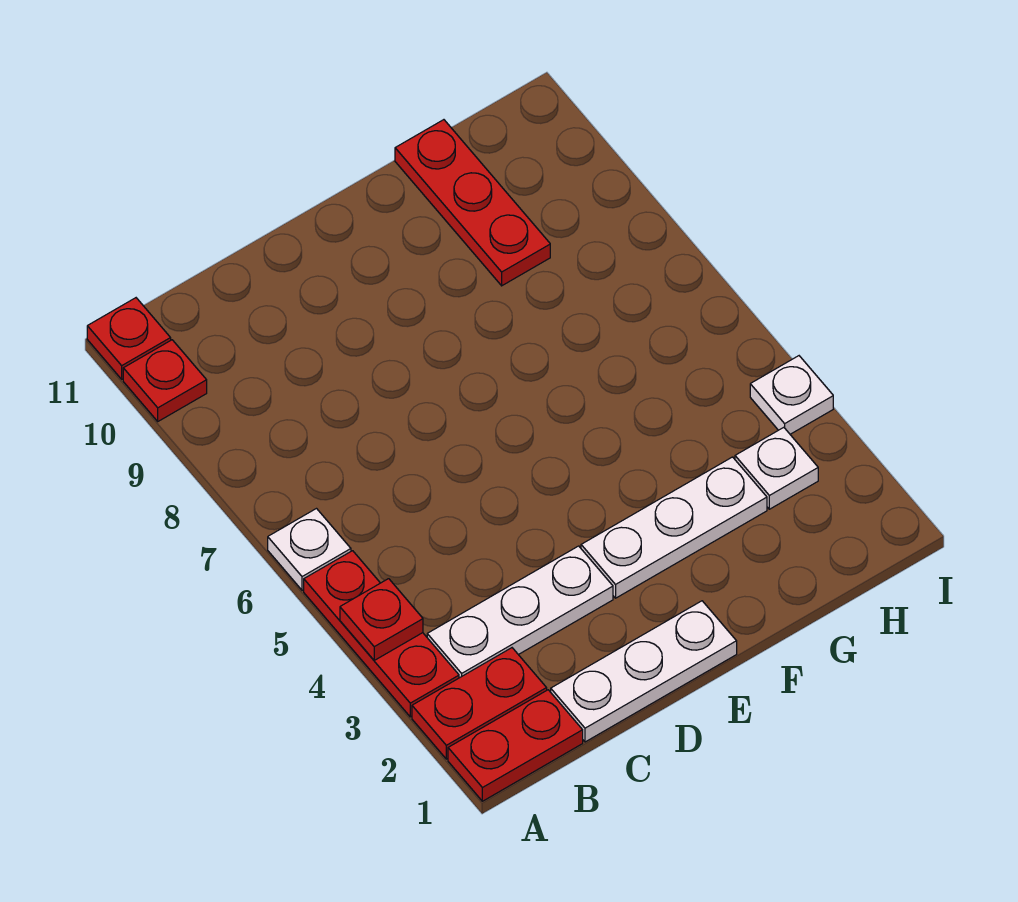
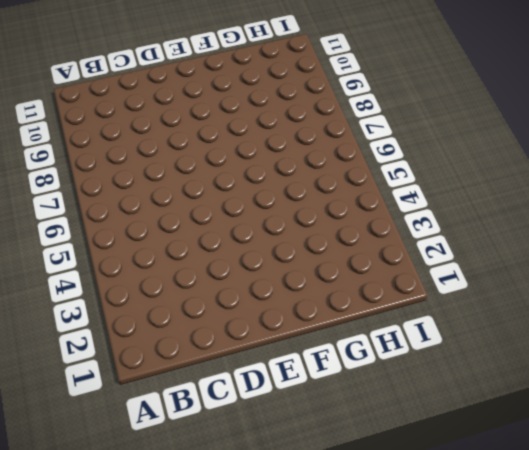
none -> red plate A1:B1 level 1
none -> red plate A2:B2 level 1
none -> red plate A3:A5 level 1

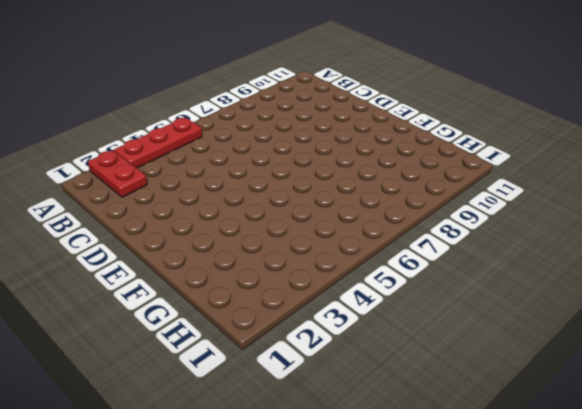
none -> red plate A1:B1 level 1
none -> white plate A6 level 1
none -> red plate A10 level 1

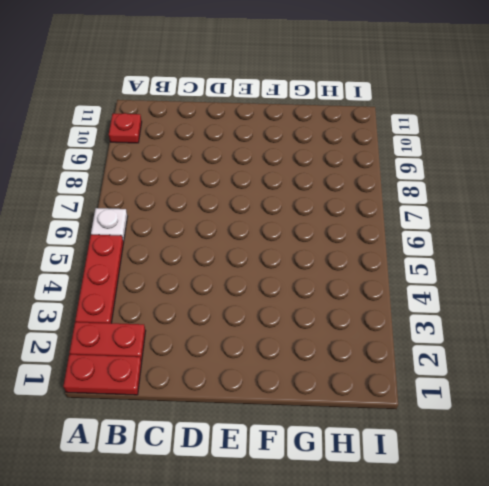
none -> red plate A11 level 1
none -> white plate B3:D3 level 1
none -> white plate C1:E1 level 1

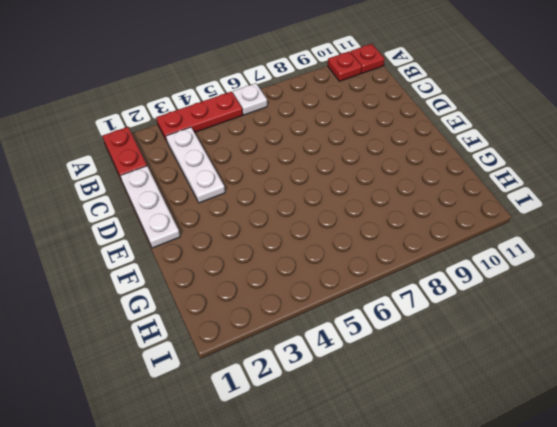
none -> red plate A2:B2 level 1
none -> white plate E3:G3 level 1
none -> red plate G9:G11 level 1

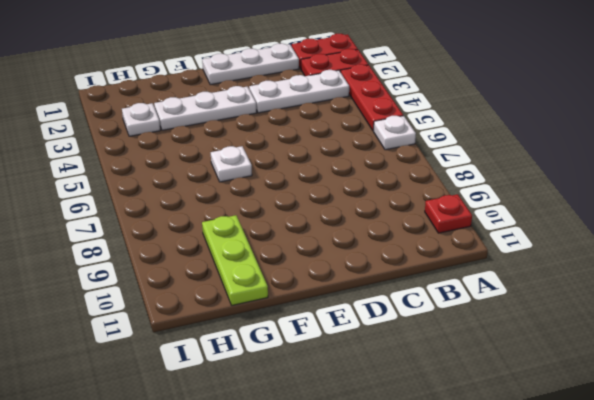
white plate F6 level 1 -> white plate I4 level 1
lime plate G9:G11 level 1 -> red plate G9:G11 level 1
none -> red plate A11 level 1
none -> red plate A4 level 2

